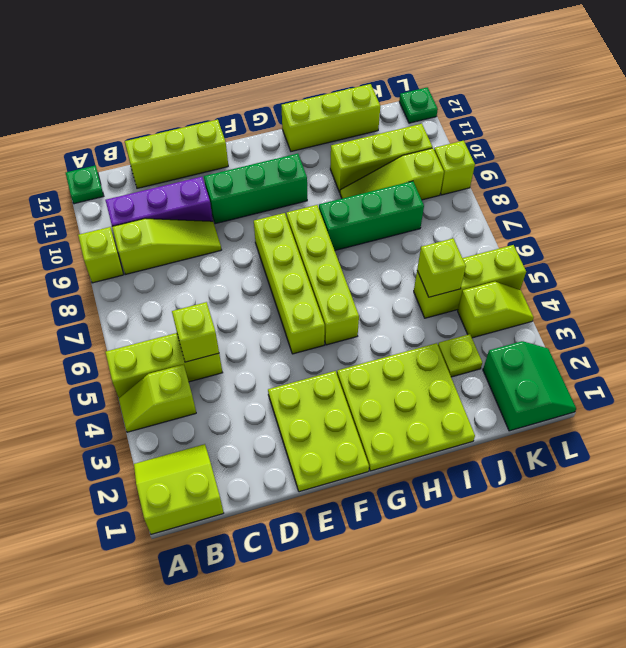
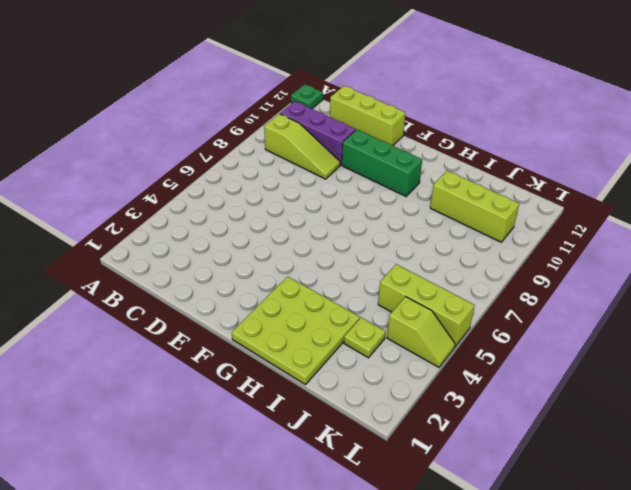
none -> lime slope A1:B2 level 1 top 1
none -> lime slope A4:B4 level 1 top B
none -> lime brick A5:C5 level 1

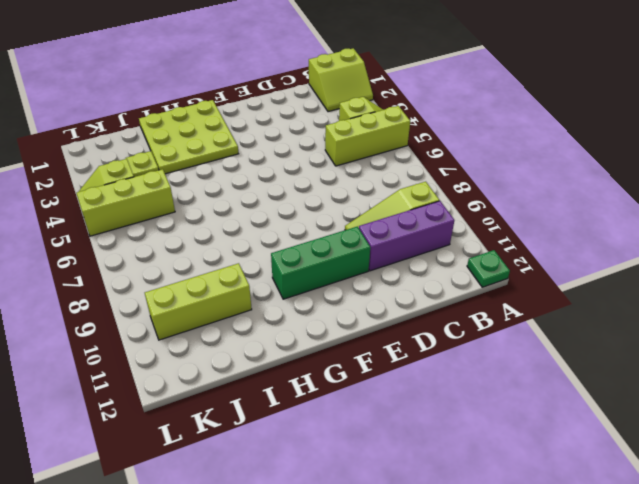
none -> lime brick A9 level 1
none -> lime brick C12:E12 level 1
none -> lime plate E1:F3 level 1

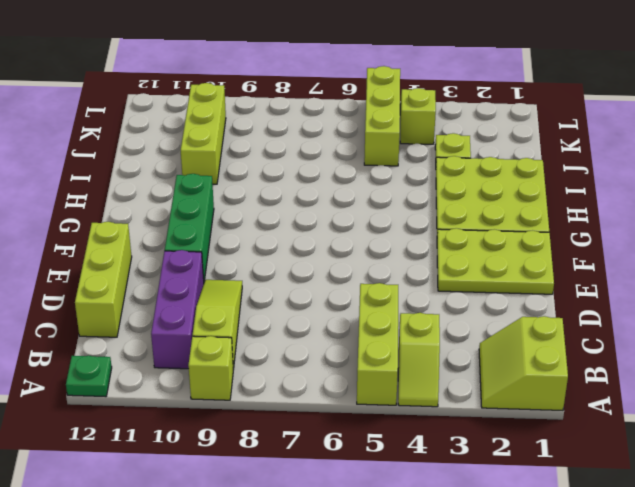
none -> lime brick F5:F8 level 1
none -> lime brick G5:G8 level 1
none -> green brick H8:J8 level 1

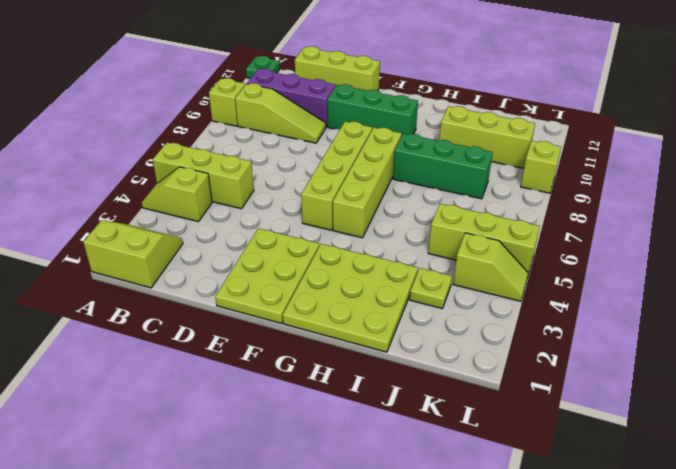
none -> lime brick H12:J12 level 1
none -> lime slope I9:K9 level 1 top K
none -> green slope K1:L2 level 1 top K

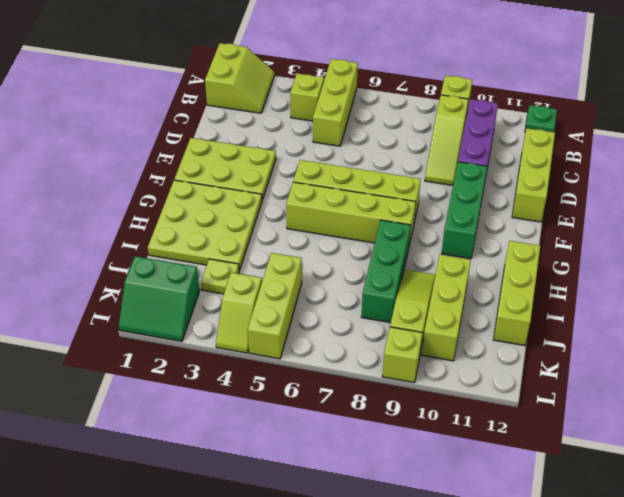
none -> green plate L12 level 1
none -> lime brick C5 level 2
none -> lime brick J5 level 2

